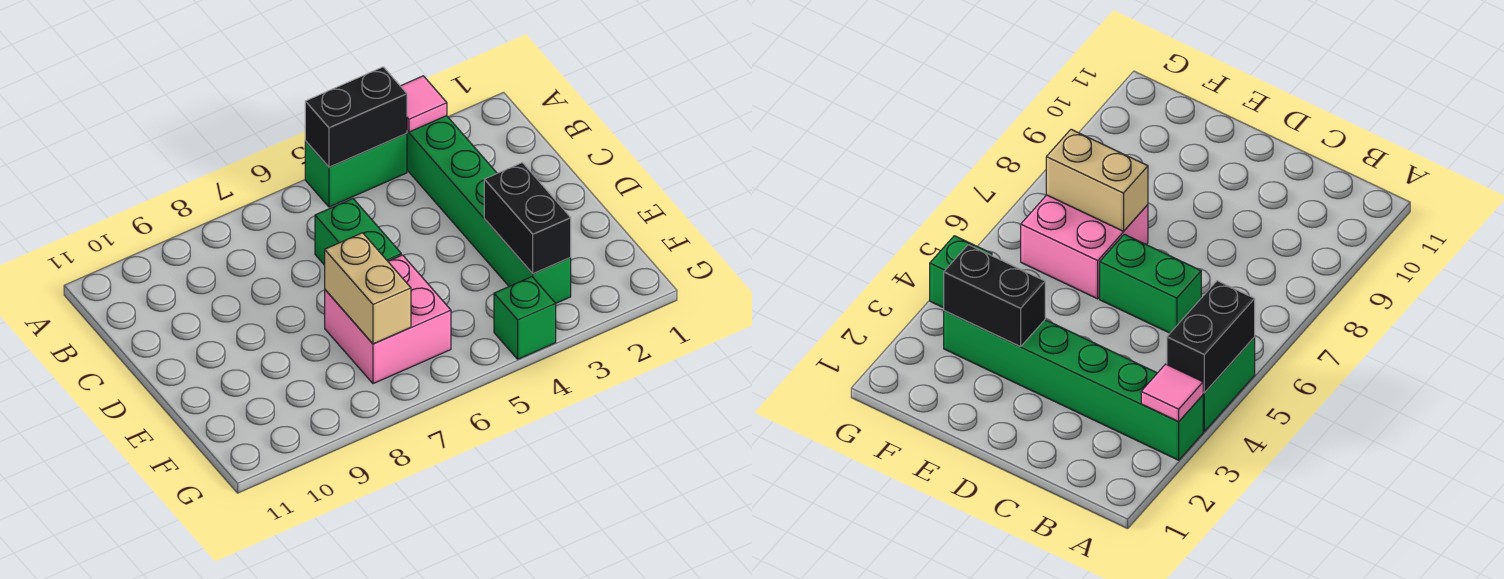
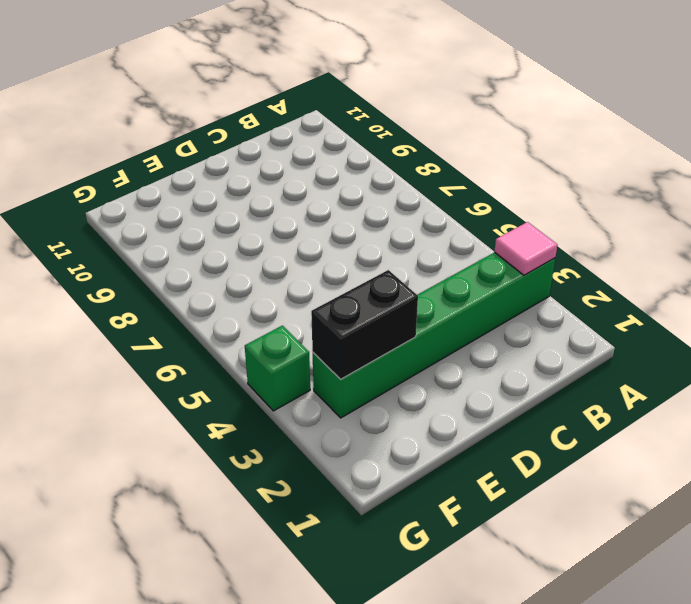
none -> green brick A4:A5 level 1
none -> green brick C6:D6 level 1

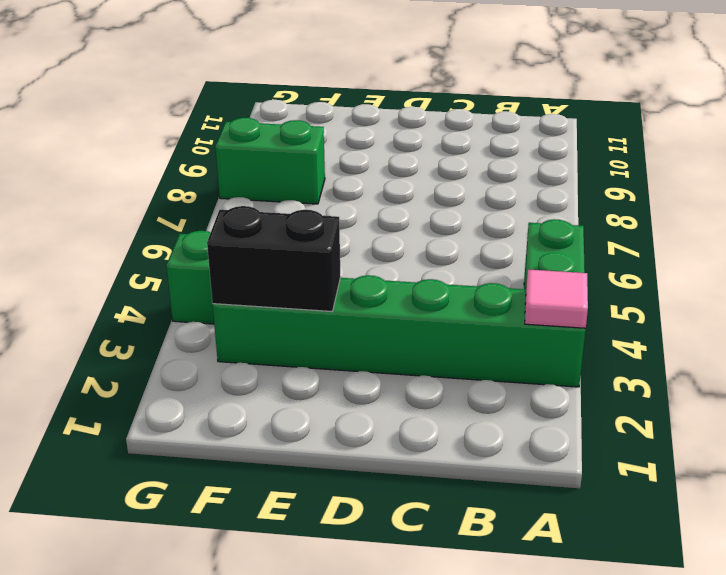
green brick F8:G8 level 1 -> green brick C6:D6 level 1
none -> pink brick E6:F7 level 1
none -> black brick A4:A5 level 2

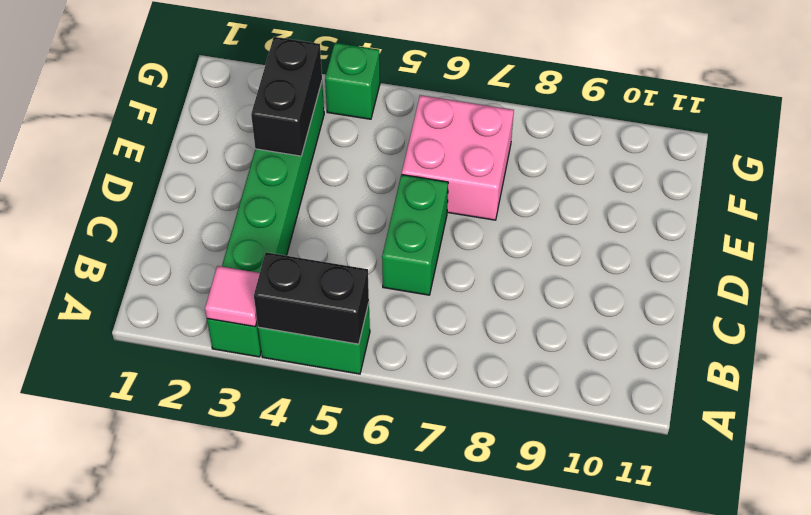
none -> tan brick E7:F7 level 2

